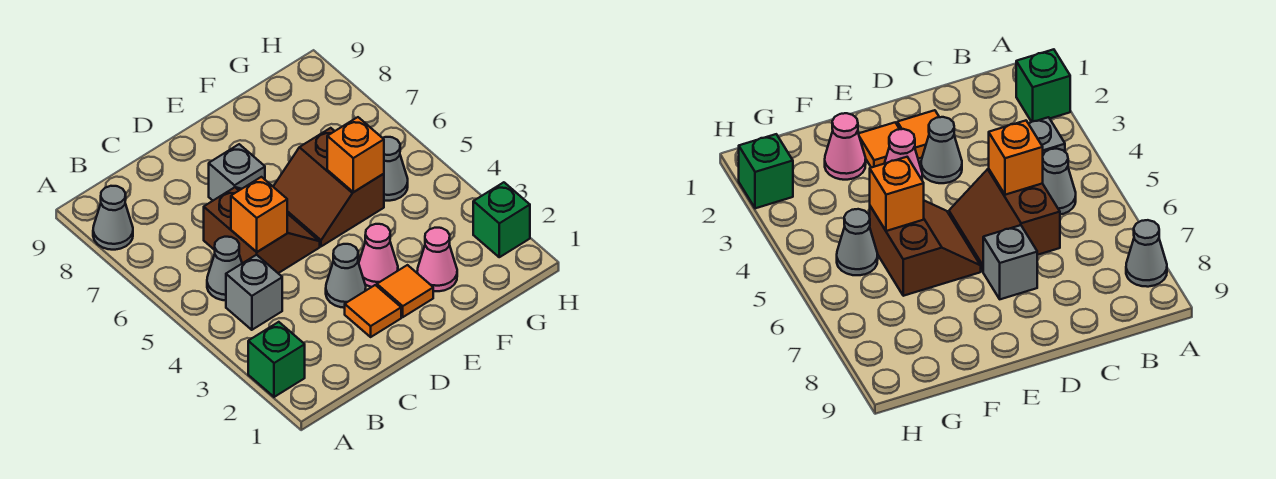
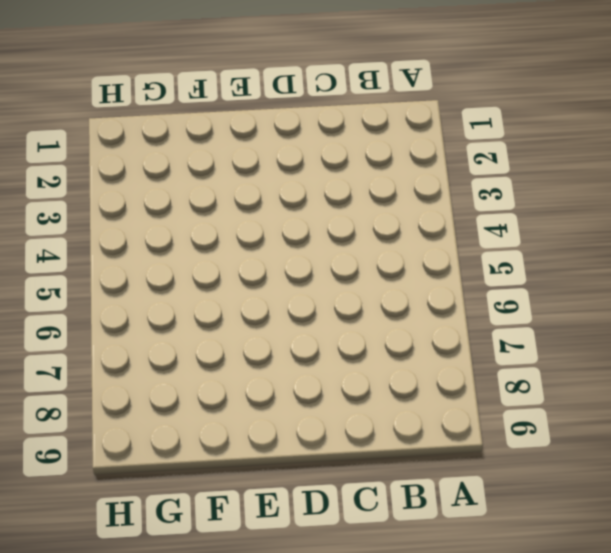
none -> green brick A2 level 1
none -> grey cone A8 level 1
none -> grey brick B4 level 1

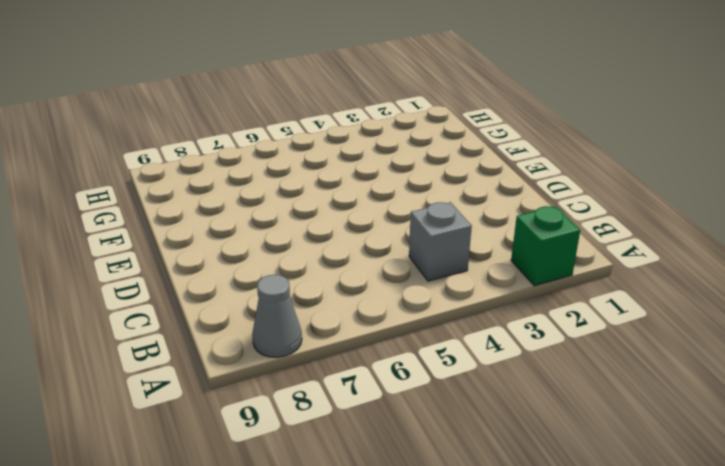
none -> grey cone B5 level 1
none -> brown slope C5:D6 level 1 top C
none -> orange tile D2 level 1

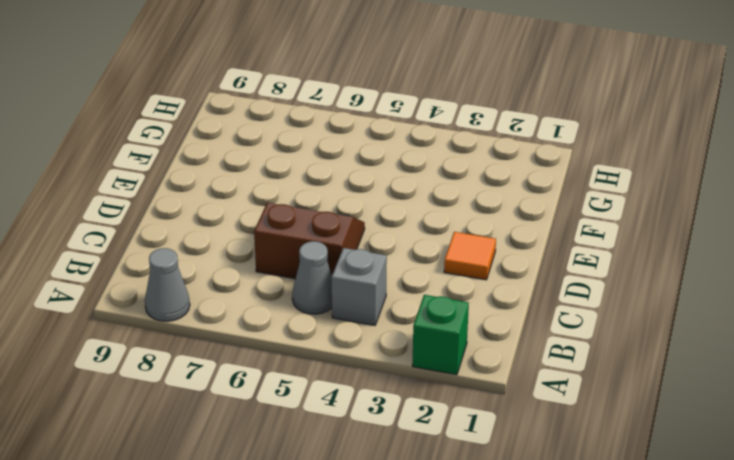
none -> grey cone D3 level 1
none -> grey brick D7 level 1
none -> orange tile E2 level 1

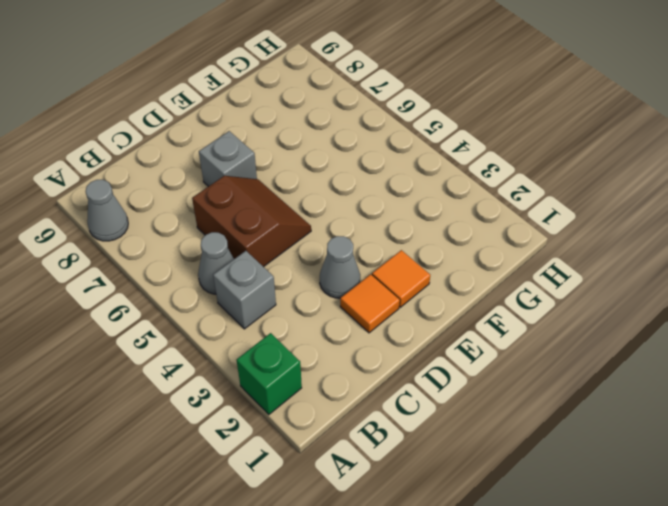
none -> pink cone E3 level 1
none -> brown slope E5:F6 level 1 top F
none -> pink cone F2 level 1

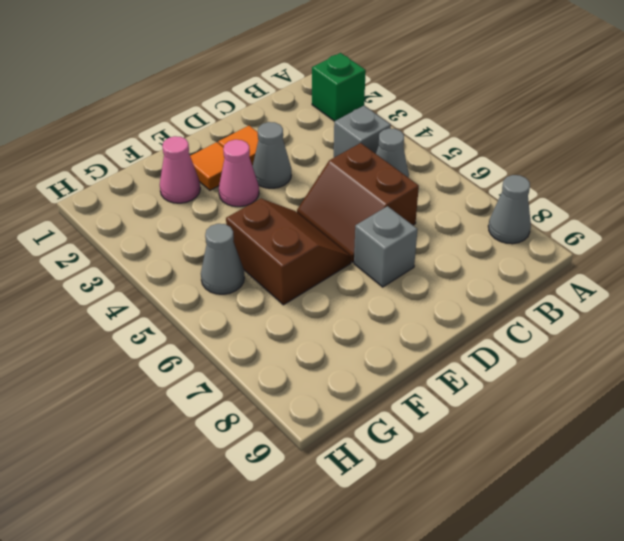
none -> green brick H2 level 1
none -> orange brick C5 level 2
none -> orange brick F5 level 2

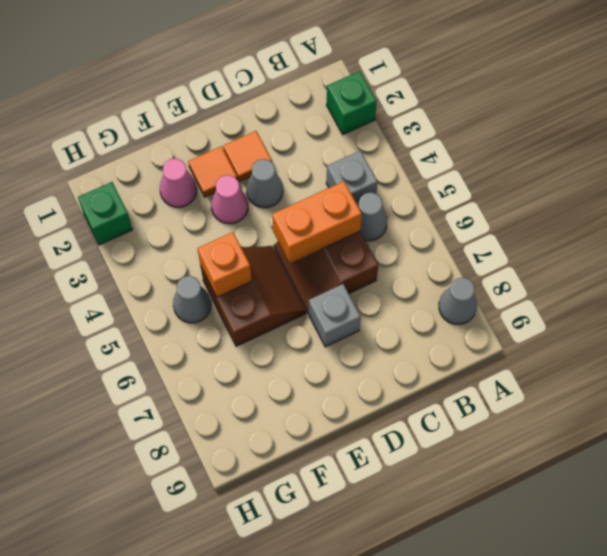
orange brick C5:D5 level 2 -> orange brick C5 level 2

